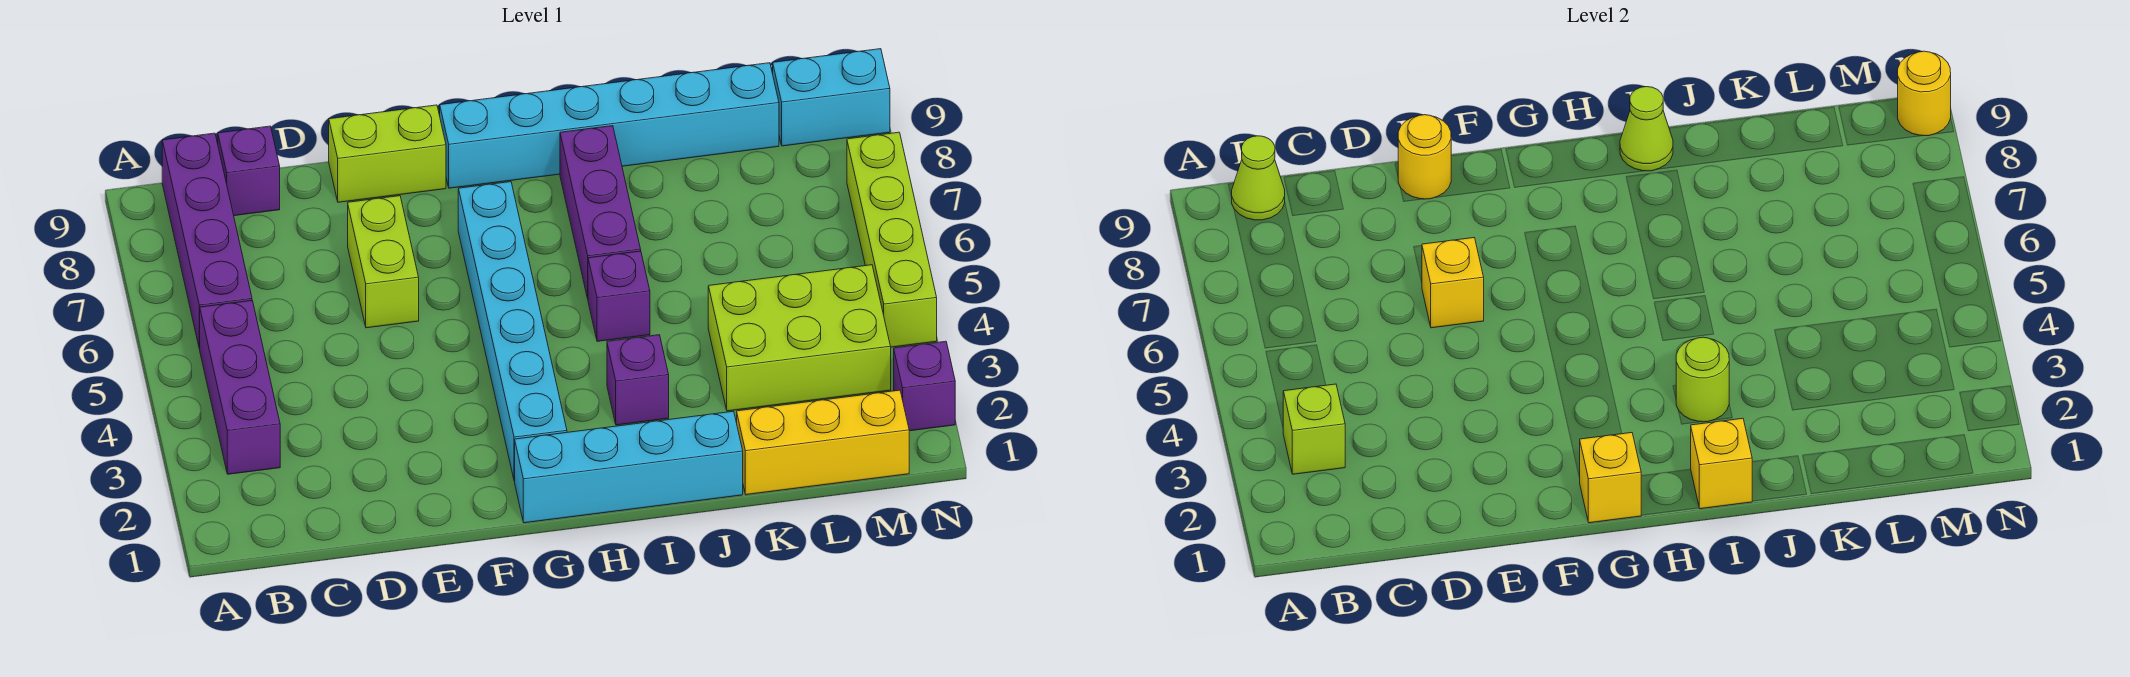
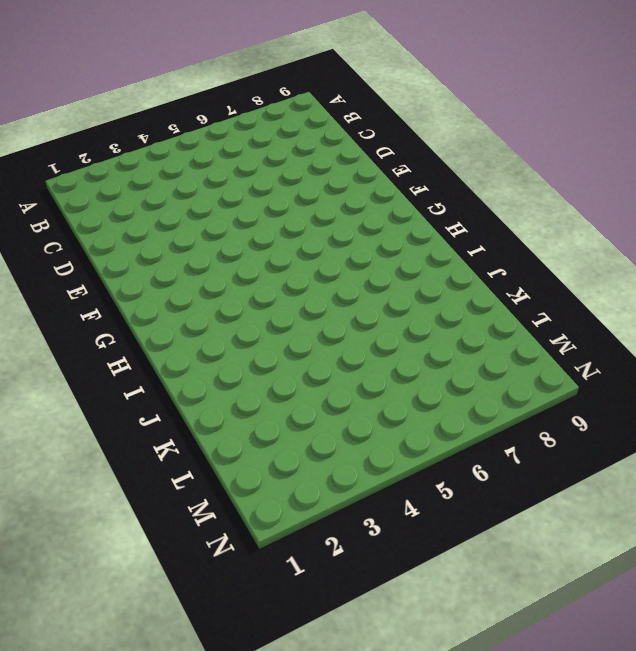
none -> purple brick B3:B5 level 1
none -> purple brick B6:B9 level 1
none -> purple brick C9 level 1

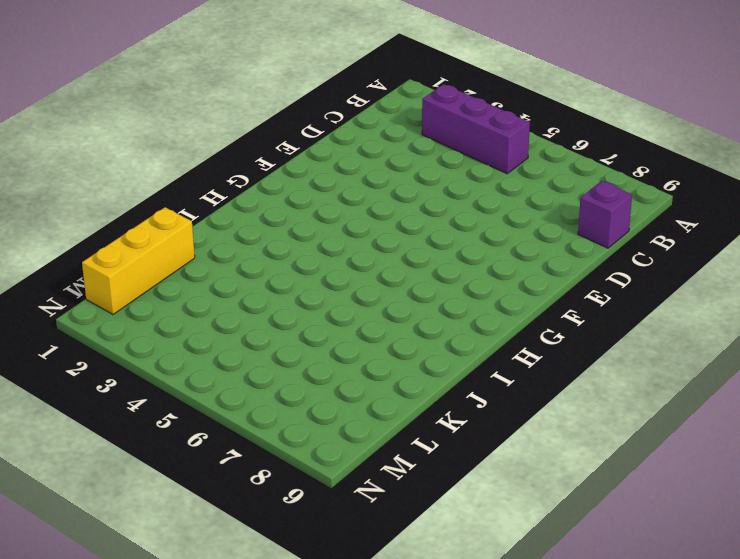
none -> purple brick B6:B9 level 1
none -> lime brick E6:E7 level 1
none -> lime brick E9:F9 level 1

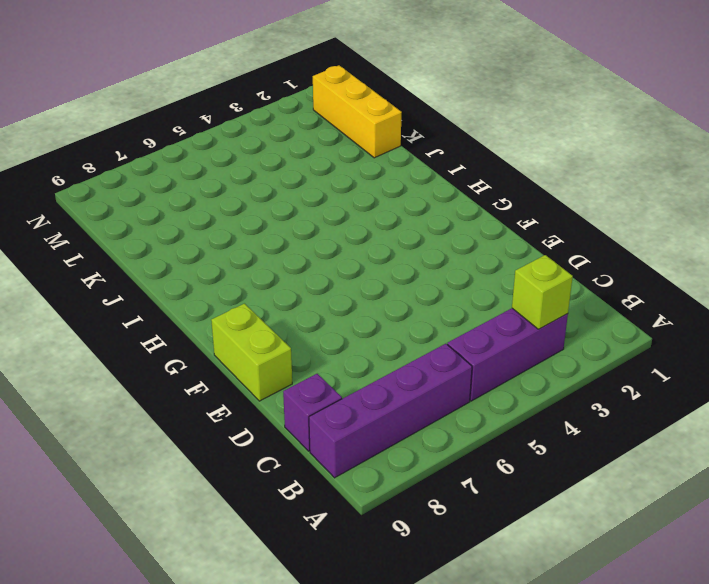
none -> lime brick E6:E7 level 1
none -> cyan brick G1:J1 level 1
none -> cyan brick G2:G7 level 1

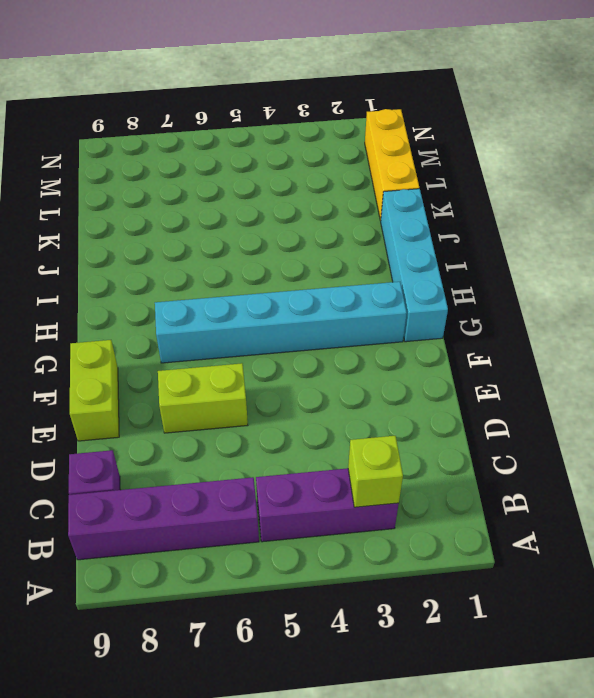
none -> cyan brick G9:L9 level 1
none -> purple brick I3 level 1
none -> purple brick I5 level 1

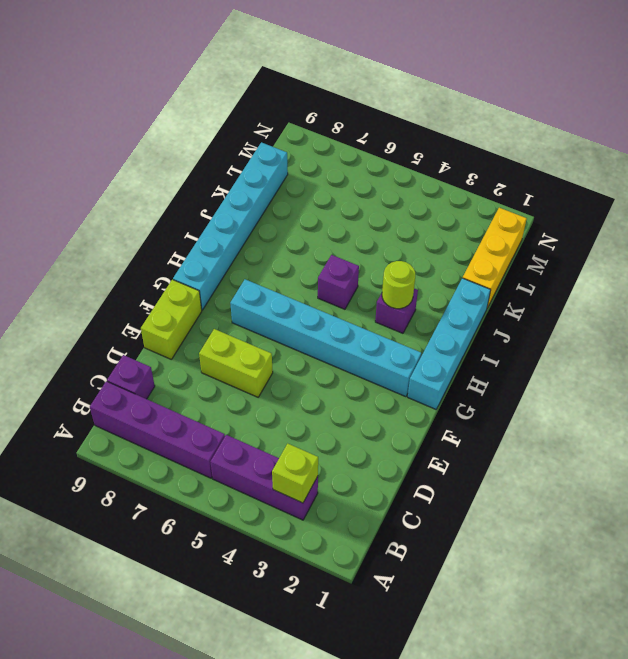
none -> purple brick I6:I8 level 1
none -> lime brick K3:M4 level 1
none -> cyan brick M9:N9 level 1

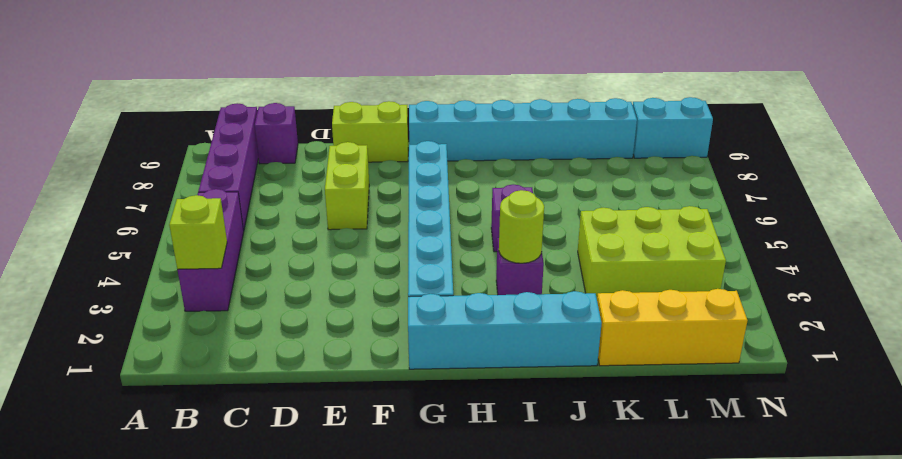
none -> purple brick I6:I8 level 1
none -> purple brick N2 level 1
none -> lime brick N4:N7 level 1

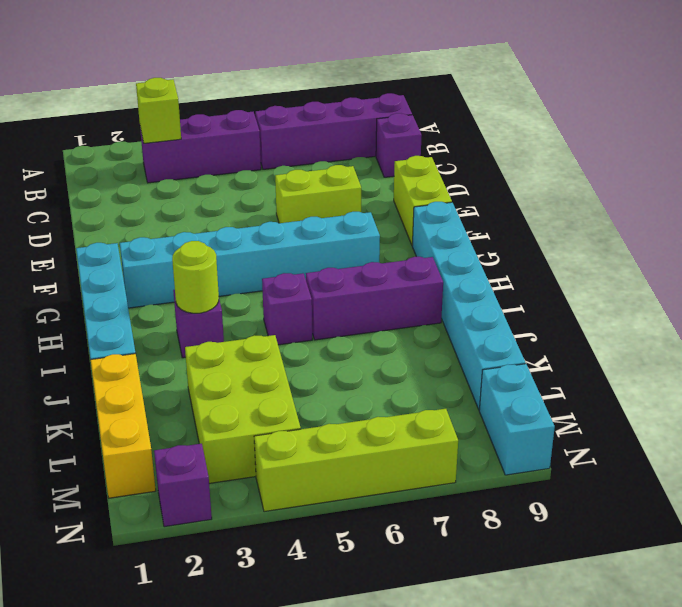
none -> lime cone B9 level 2
none -> yellow brick E6 level 2
none -> yellow round brick E9 level 2

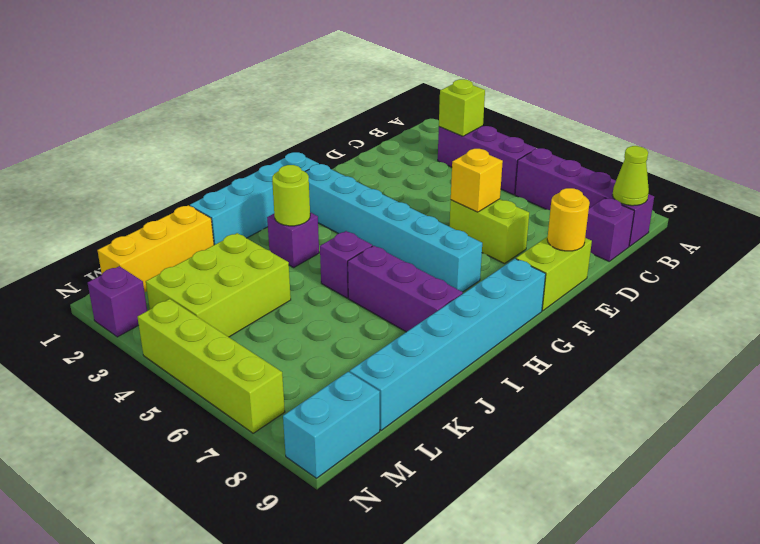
none -> yellow brick G1 level 2
none -> yellow brick I1 level 2
none -> lime cone I9 level 2

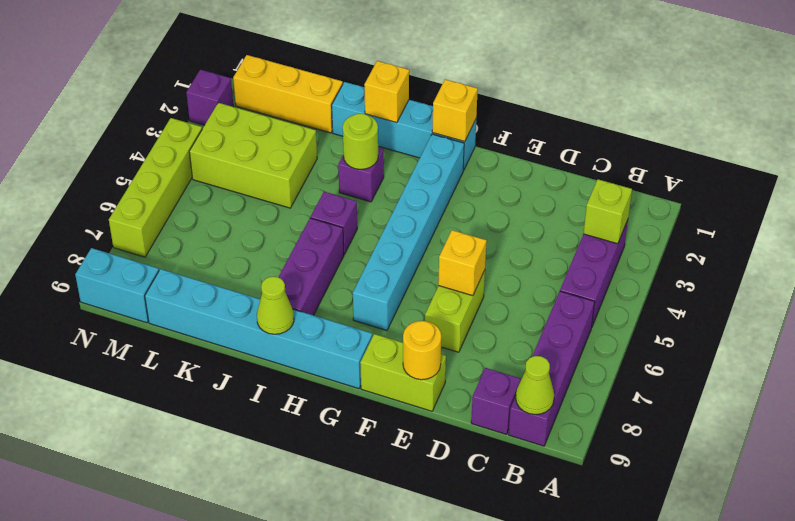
none -> yellow round brick N9 level 2

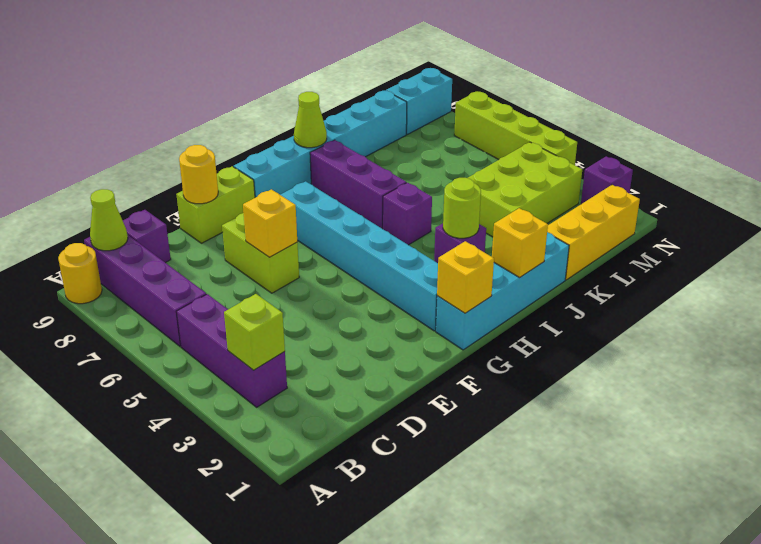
yellow round brick A9 level 1 -> yellow round brick N9 level 2

